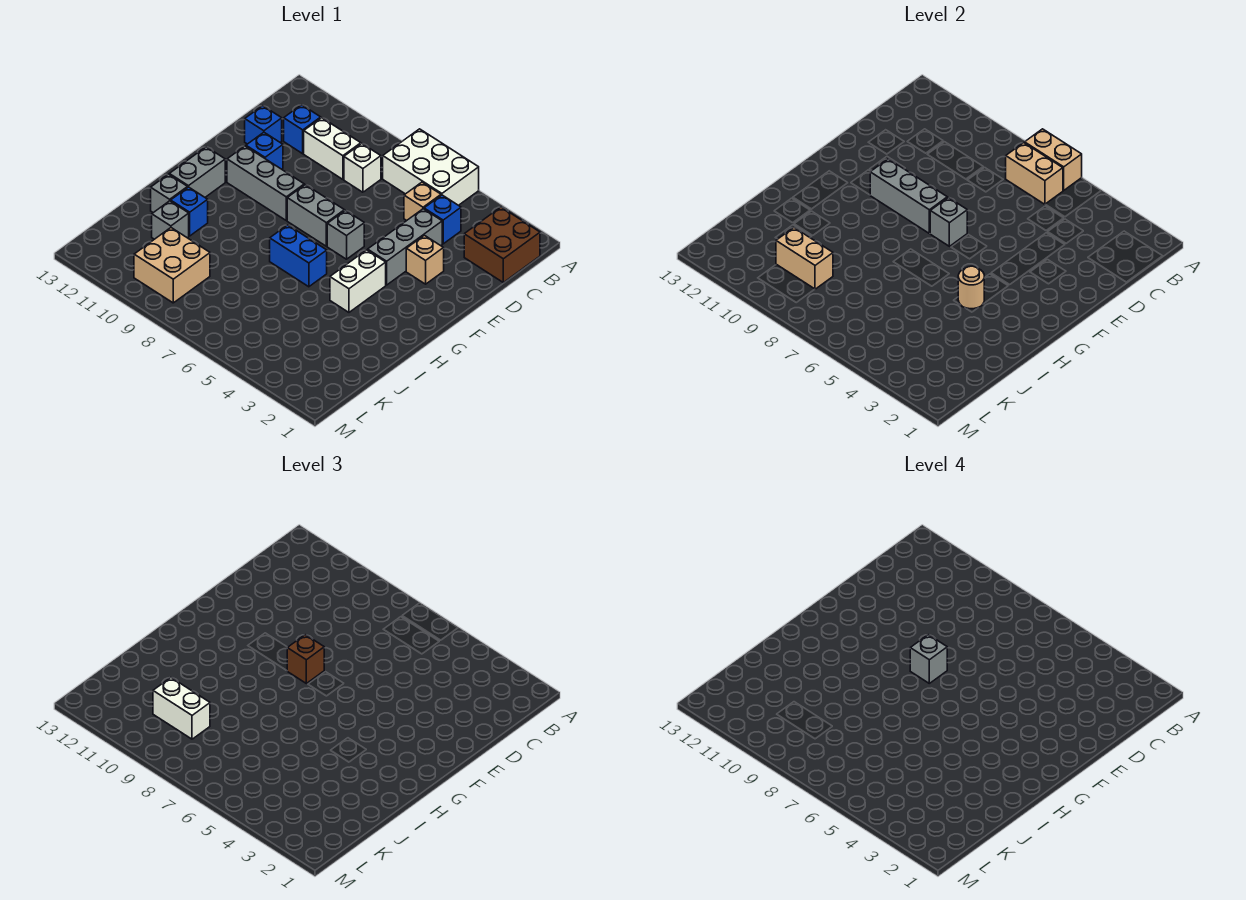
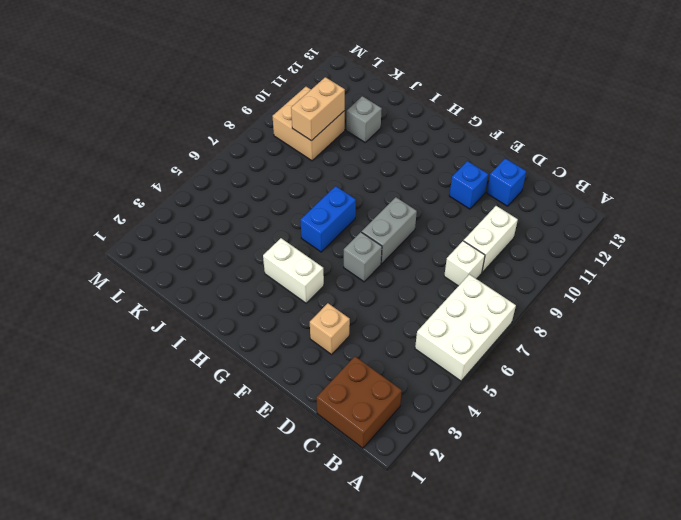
none -> blue brick C4 level 1
none -> tan brick C5 level 1
none -> blue brick C11 level 1
none -> grey brick D4:F4 level 1

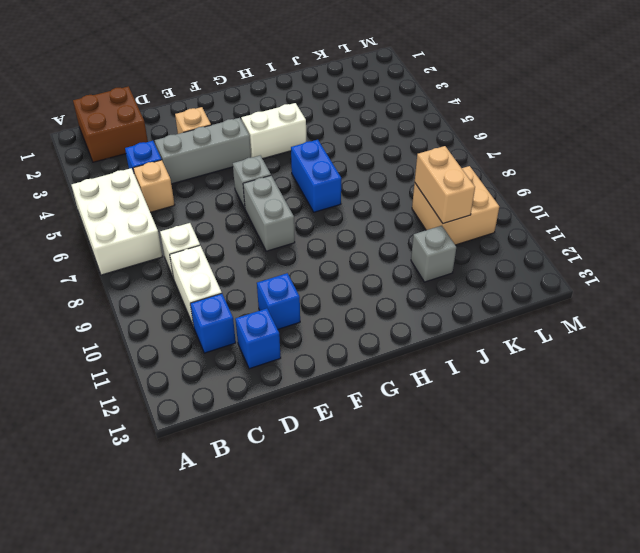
none -> grey brick F9:F11 level 1
none -> grey brick G12:H12 level 1
none -> blue brick I11 level 1
none -> grey brick I12 level 1

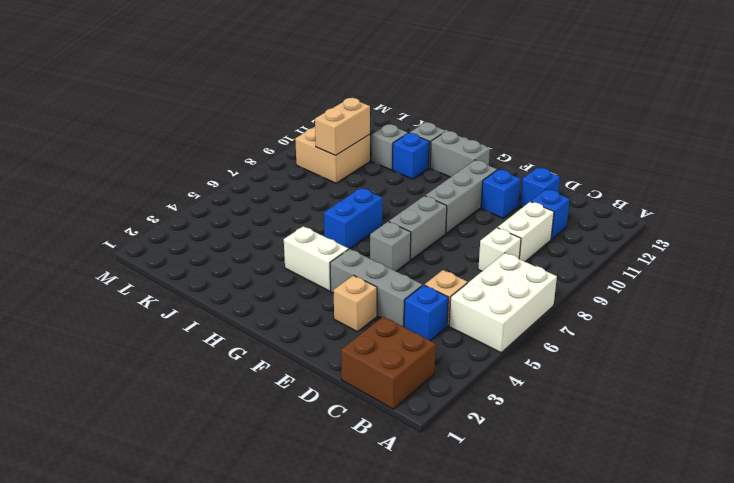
none -> tan brick A6:A7 level 2
none -> tan brick B6:B7 level 2
none -> grey brick F7 level 2
none -> grey brick F8:F10 level 2

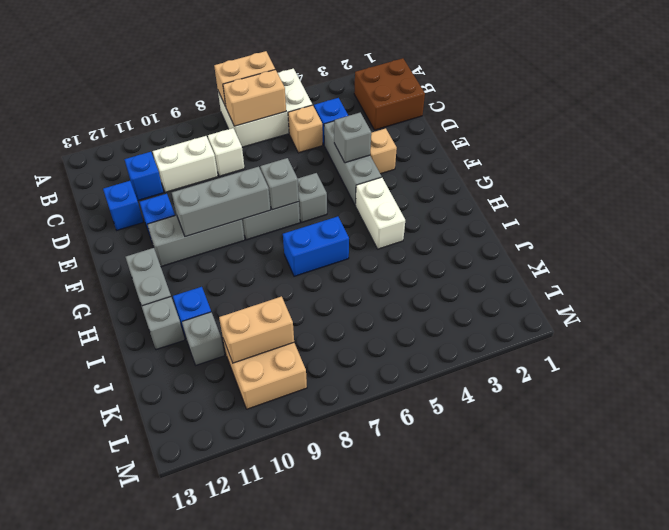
grey brick E4 level 2 -> grey brick F8 level 4
none -> tan round brick H4 level 2
none -> brown brick F8 level 3
none -> white brick K9:K10 level 3

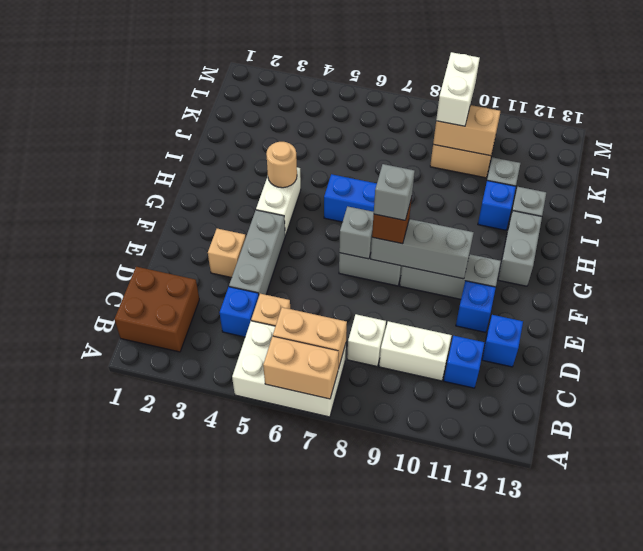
white brick K9:L9 level 3 -> white brick K9:K10 level 3
none -> grey brick F6 level 1

